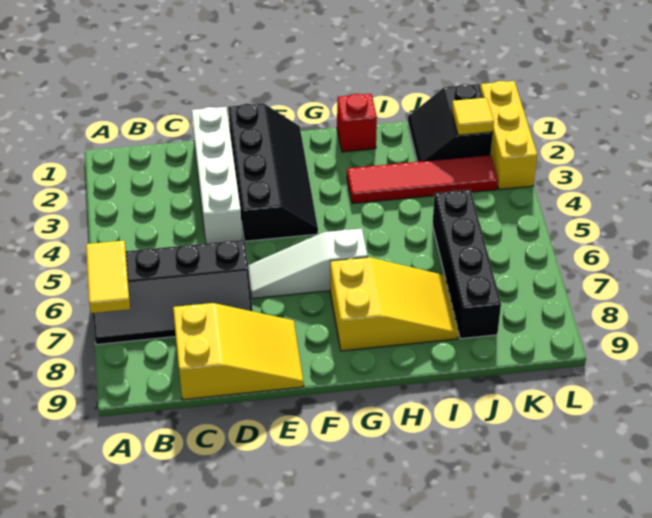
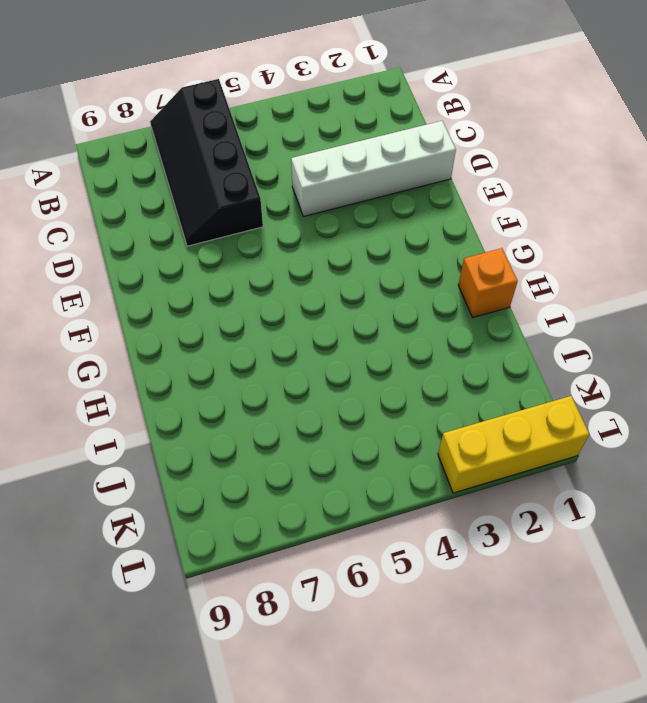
orange brick H1 level 1 -> red brick H1 level 1
none -> yellow slope C8:E9 level 1 top C
none -> black slope E1:F4 level 1 top E
none -> white slope E6:G6 level 1 top G

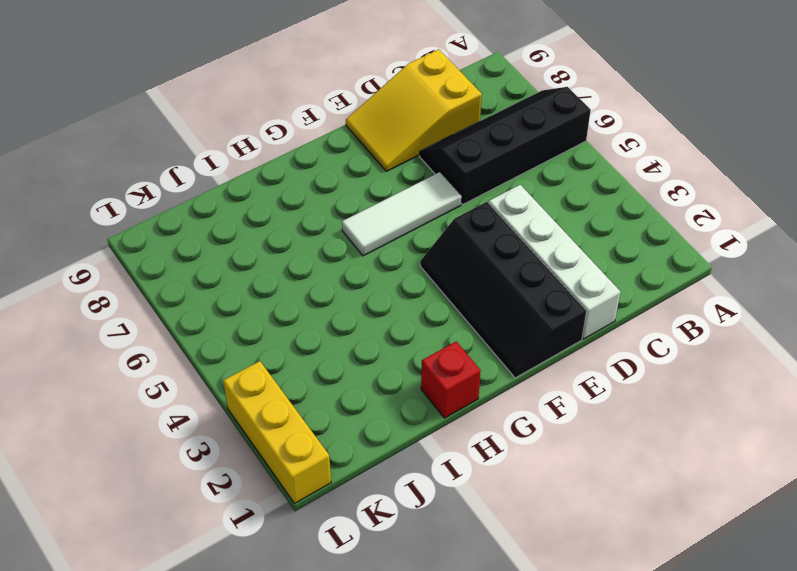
white tile E6:G6 level 1 -> white slope E6:G6 level 1 top G
none -> yellow slope G7:I8 level 1 top G
none -> red tile H3:K3 level 1
none -> black slope J1:K2 level 1 top K

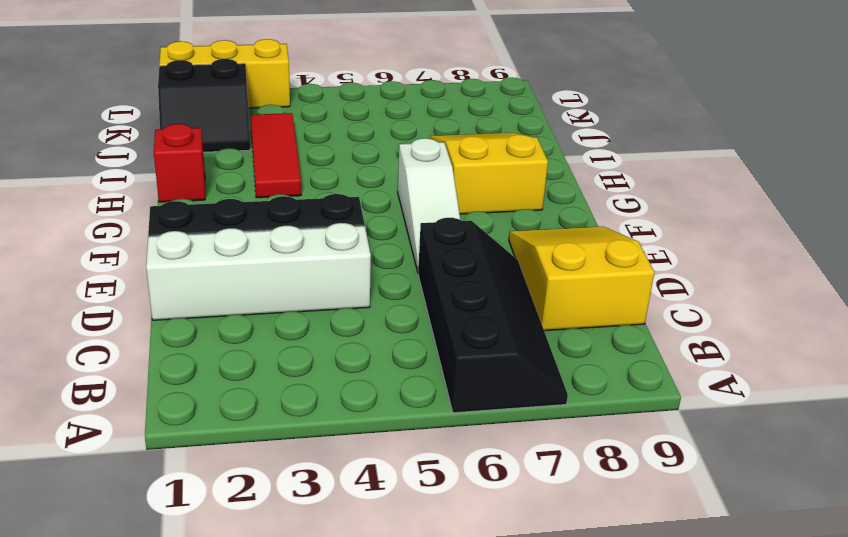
red tile H3:J3 level 1 -> red tile H3:K3 level 1
none -> black brick J5:J8 level 1
none -> yellow tile A6:A7 level 2
none -> yellow tile K2 level 2

